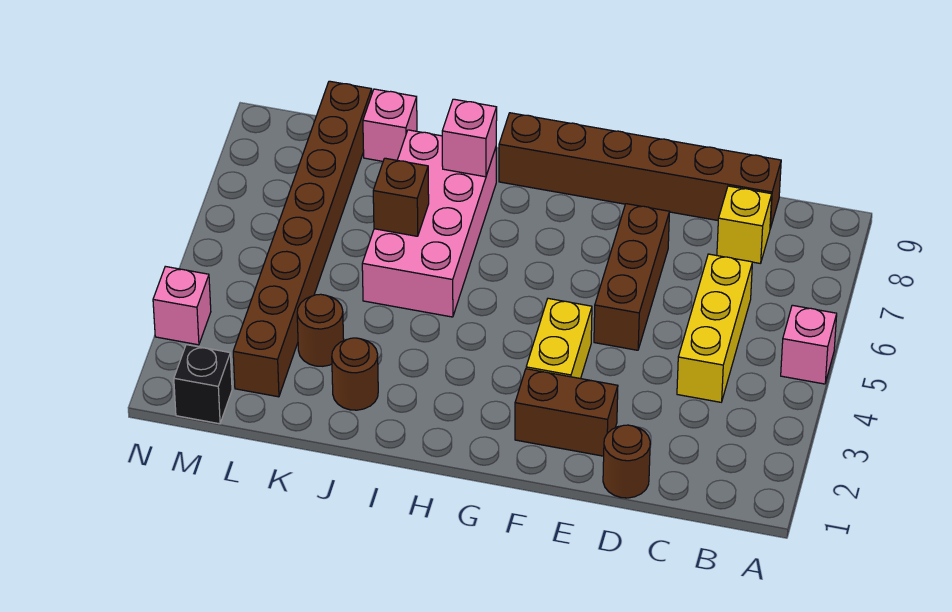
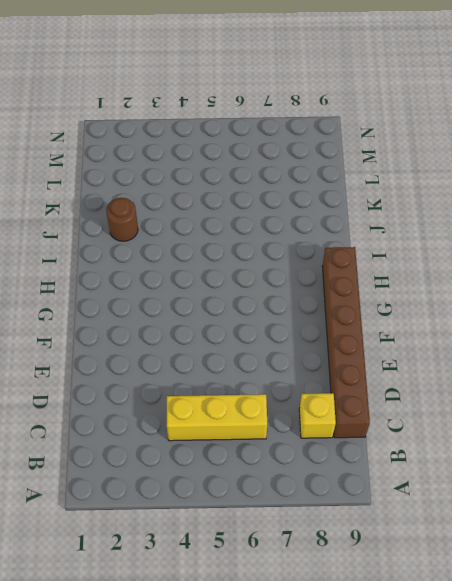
none -> pink brick A5 level 1
none -> brown round brick D1 level 1
none -> brown brick E2:F2 level 1

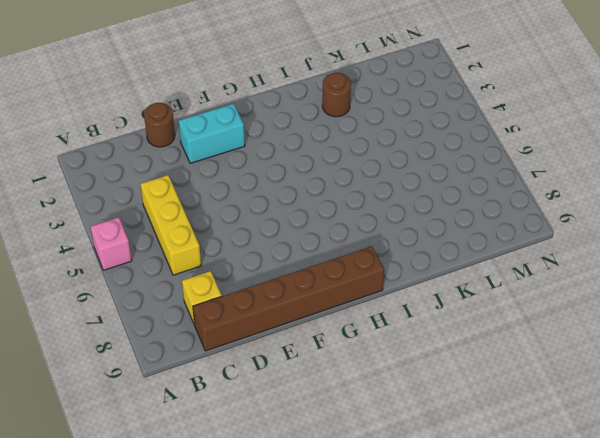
cyan brick E2:F2 level 1 -> brown brick E2:F2 level 1
none -> brown brick E5:E7 level 1
none -> yellow brick F3:F4 level 1
none -> pink brick I5:J8 level 1

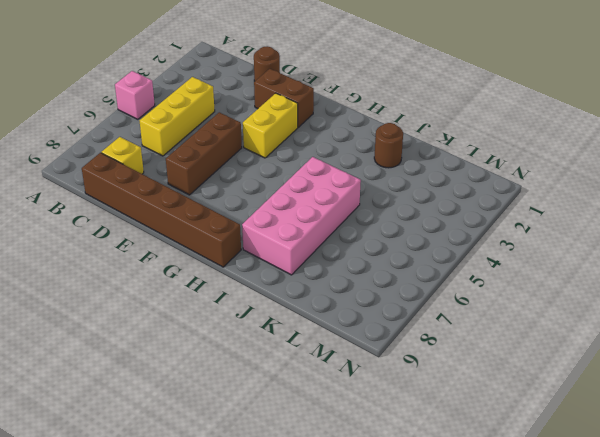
none -> brown round brick K3 level 1
none -> pink brick K9 level 1
none -> brown brick L2:L9 level 1

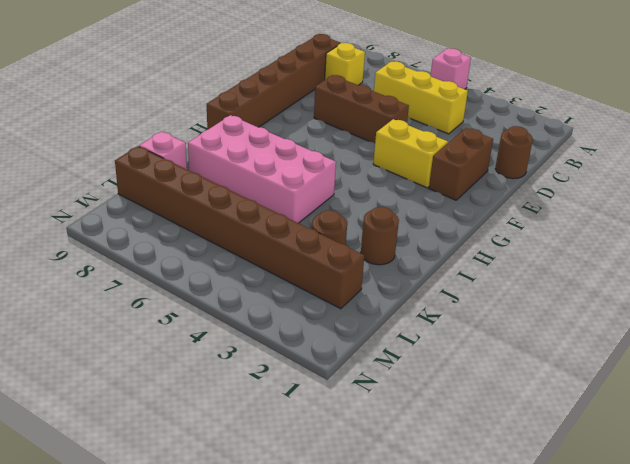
none -> black brick M1 level 1
none -> pink brick N3 level 1
none -> pink brick I8 level 2

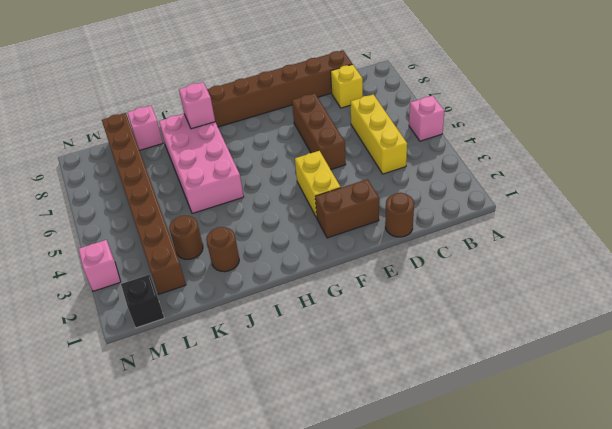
none -> brown brick J6 level 2

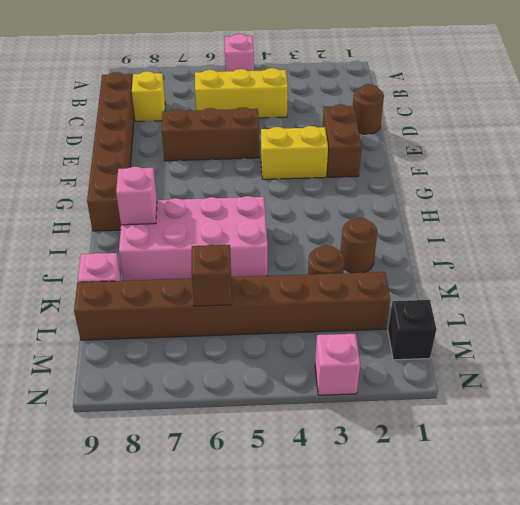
brown brick L6 level 2 -> brown brick J6 level 2

